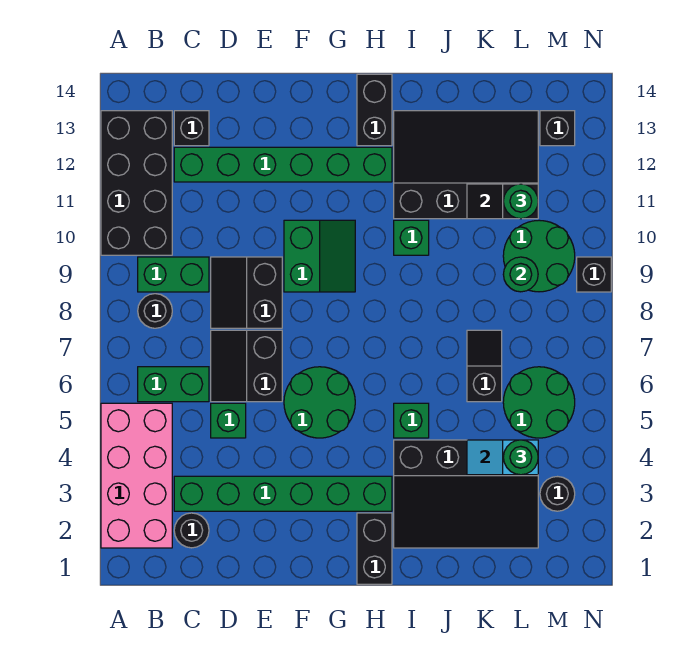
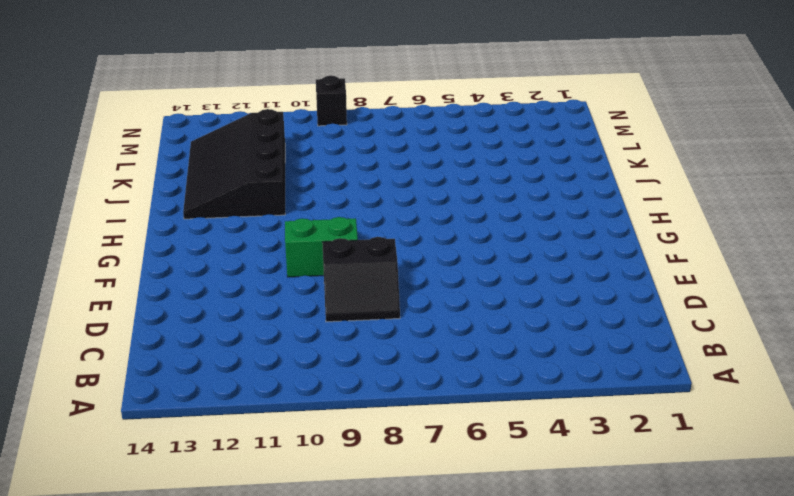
none -> pink brick A2:B5 level 1
none -> black brick A10:B13 level 1
none -> green brick B6:C6 level 1
none -> black round brick B8 level 1

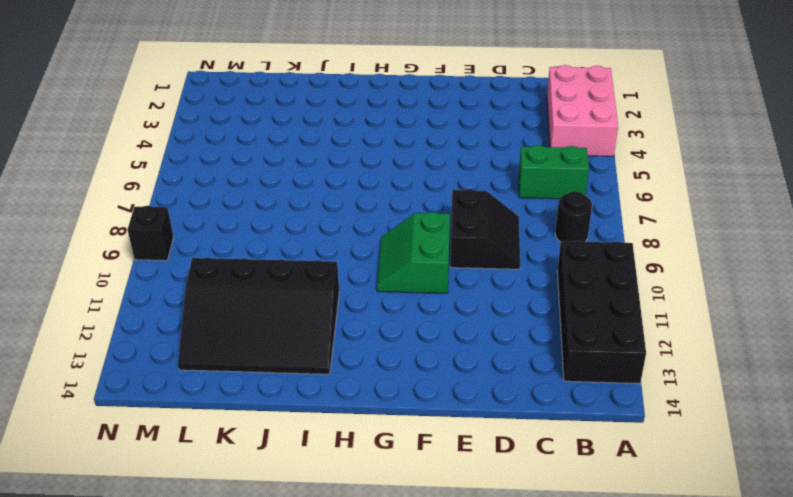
pink brick A2:B4 level 1 -> pink brick A2:B5 level 1
none -> green brick B9:C9 level 1
none -> black round brick C2 level 1
none -> green brick C3:H3 level 1
none -> green brick C12:H12 level 1

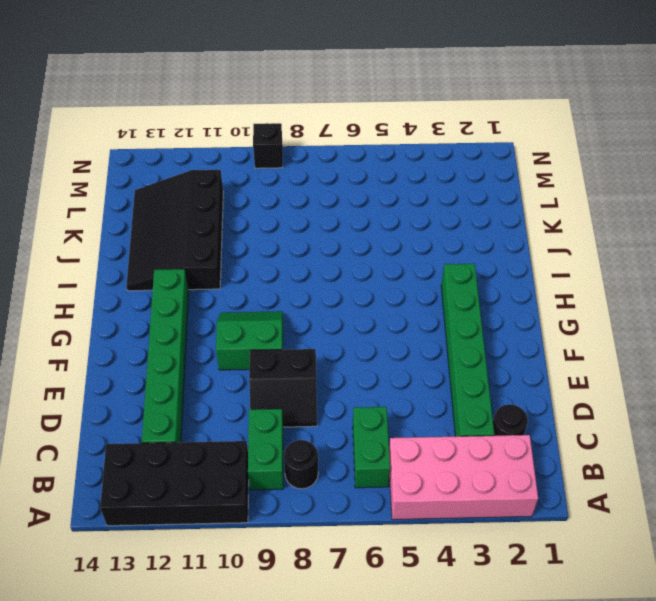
none -> black brick C13 level 1
none -> green brick D5 level 1
none -> black slope D6:E7 level 1 top E
none -> green round brick F5:G6 level 1

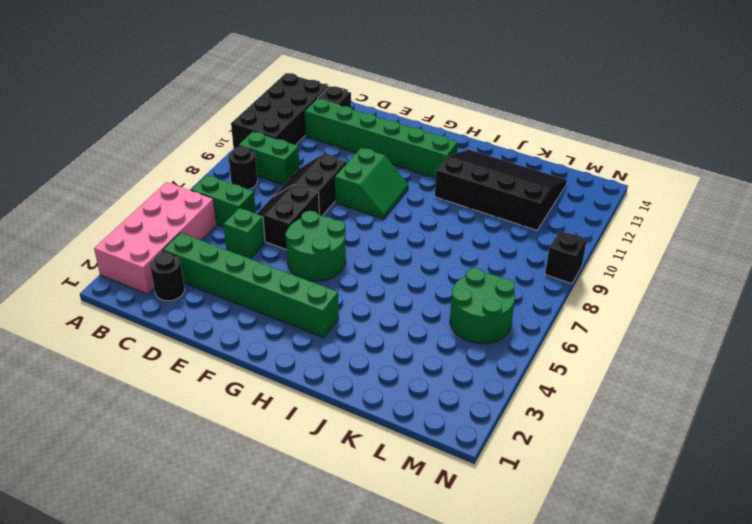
none -> black brick H1:H2 level 1
none -> black brick H13:H14 level 1
none -> black slope I2:L4 level 1 top 4
none -> green brick I5 level 1

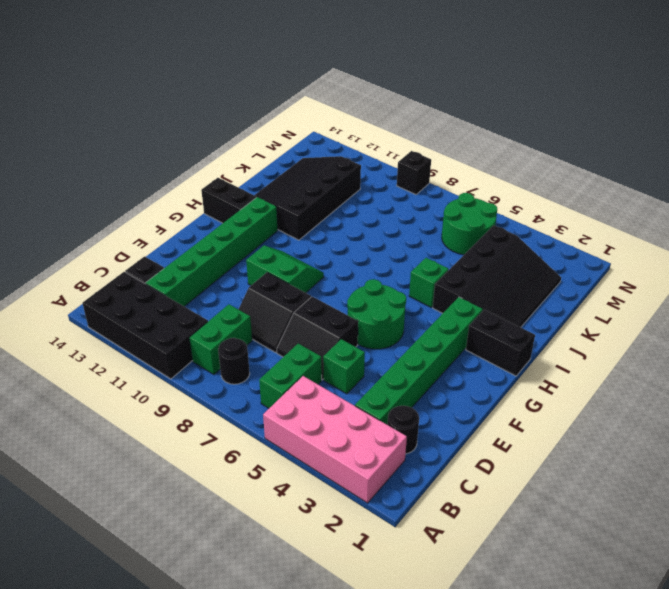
none -> green brick I10 level 1
none -> black slope K6:K7 level 1 top 6
none -> green round brick L9:M10 level 1
none -> black round brick M3 level 1

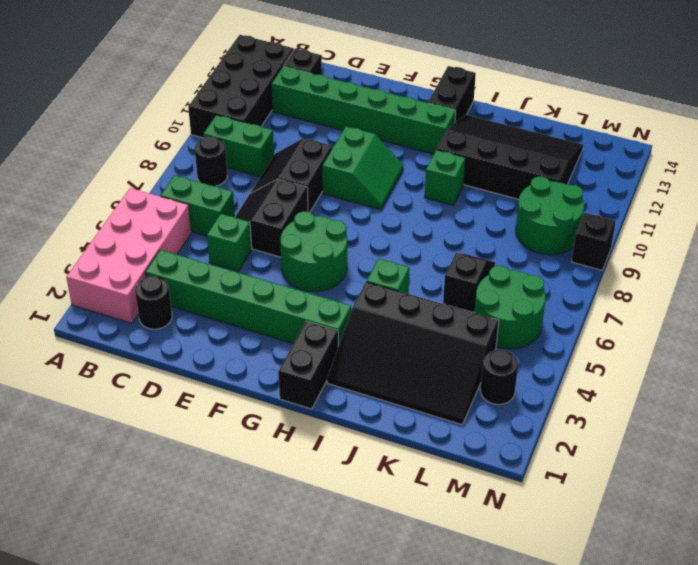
none -> black brick M13 level 1
none -> cyan slope K4:L4 level 2 top L
none -> black slope K11:L11 level 2 top L
none -> green round brick L9 level 2

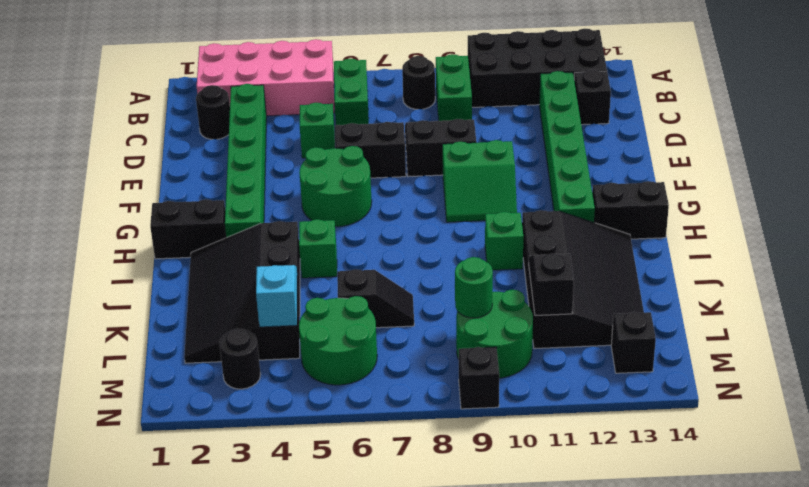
none -> green round brick L4 level 3
none -> green round brick L11 level 3

